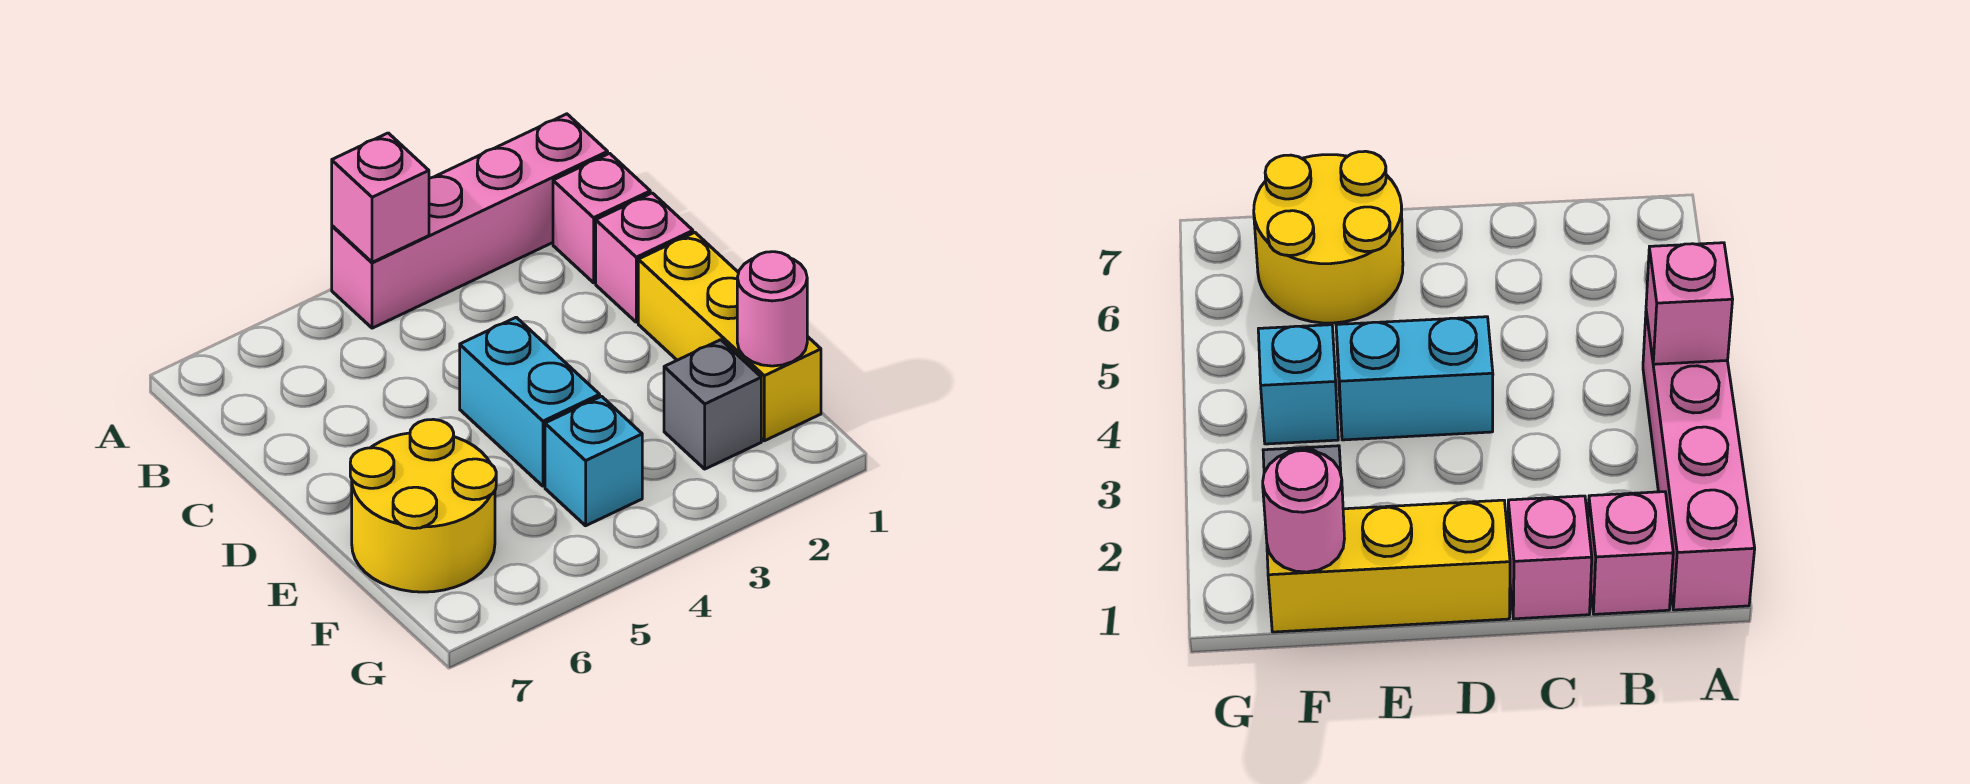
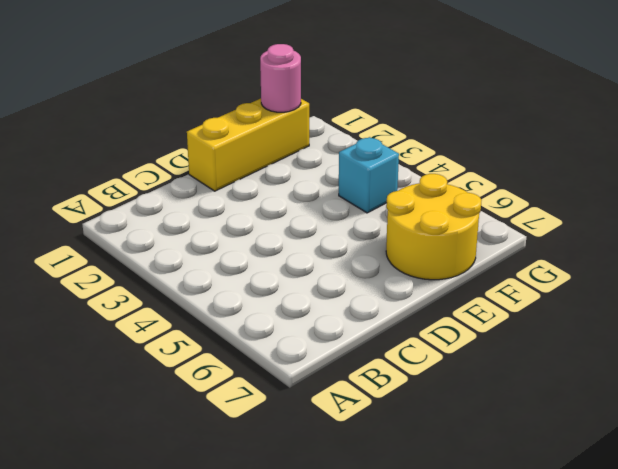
none -> pink brick A1:A4 level 1
none -> pink brick B1 level 1

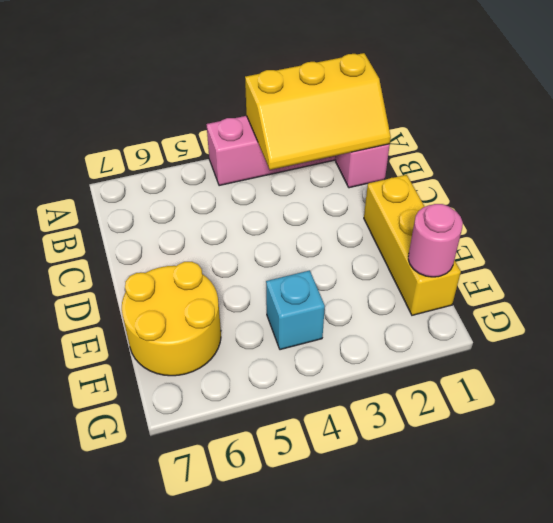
yellow slope A1:B3 level 2 top A -> none
none -> pink brick C1 level 1
none -> cyan brick D4:E4 level 1

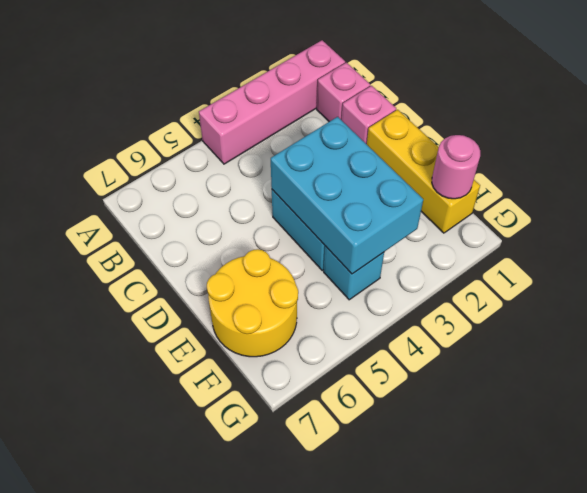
cyan brick D3:F4 level 2 -> none
none -> grey brick F2 level 1
none -> pink brick A4 level 2

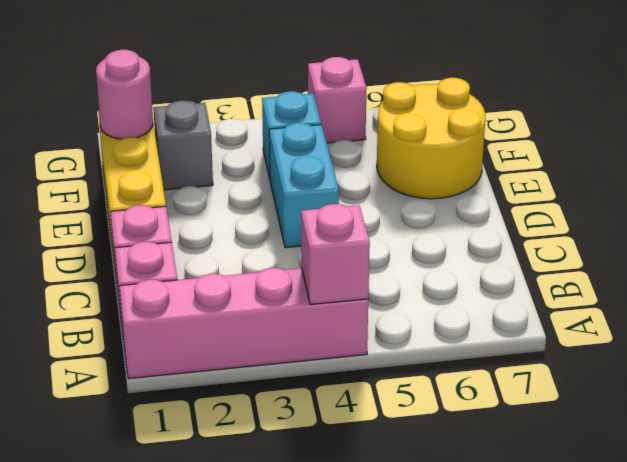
pink brick G5 level 1 -> none

